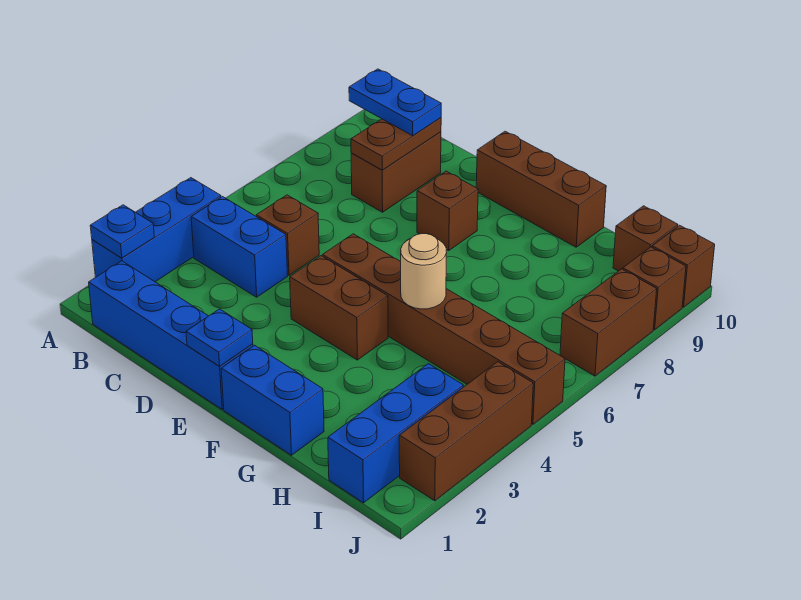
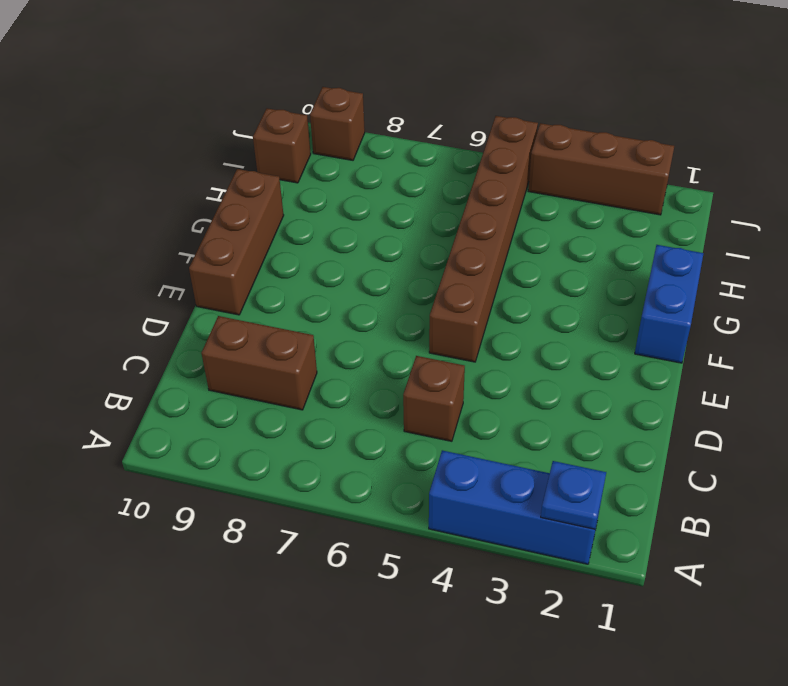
none -> blue brick B1:E1 level 1
none -> blue brick B4:C4 level 1
none -> brown brick E4:F4 level 1

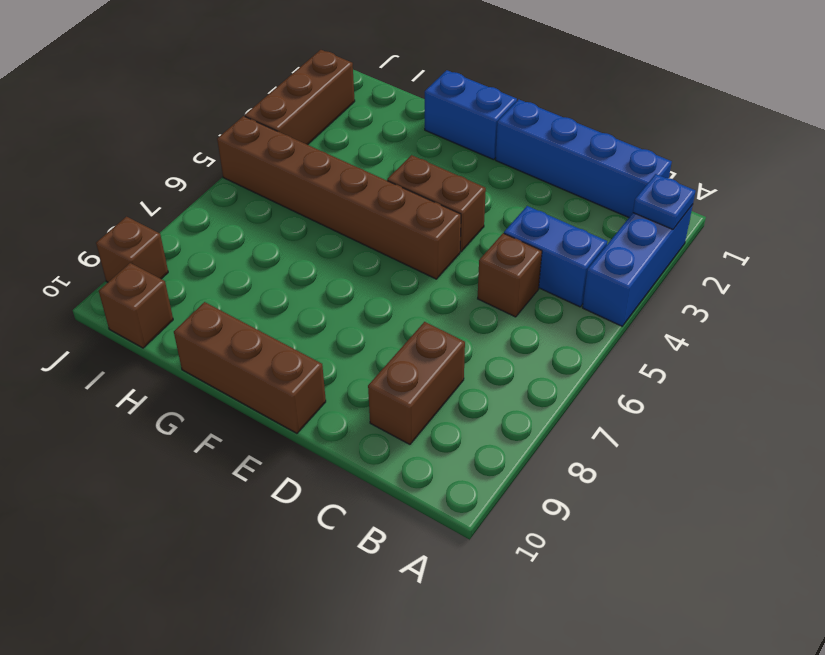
none -> brown brick E8 level 1
none -> blue brick I1:I3 level 1
none -> brown brick J7:J8 level 1

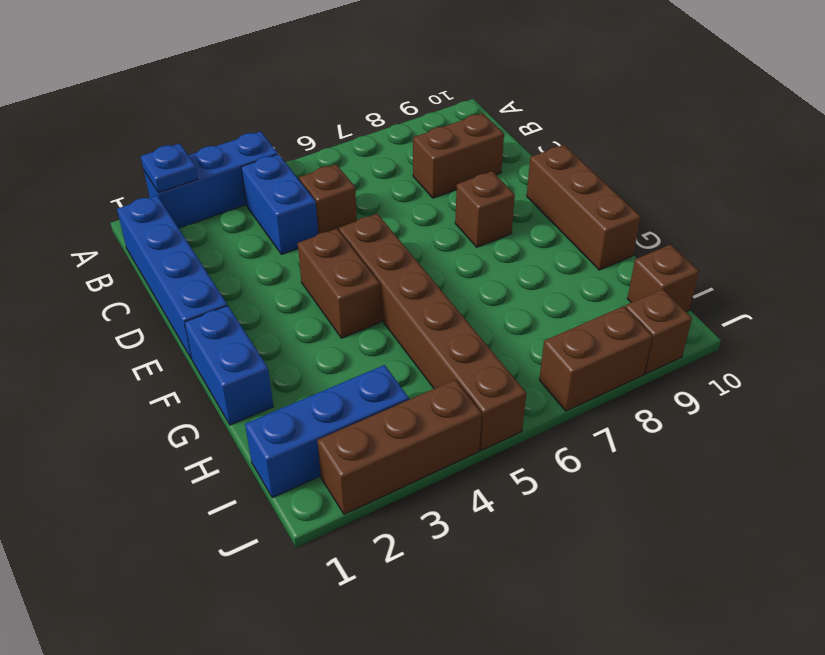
none -> brown brick J10 level 1
none -> brown plate C8:C9 level 2
none -> blue plate E1 level 2

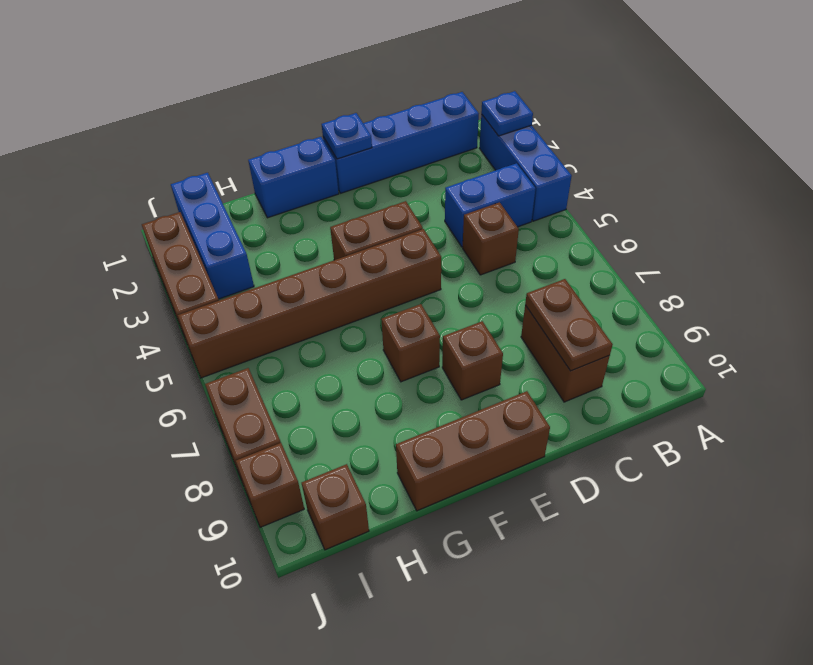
brown brick F7 level 1 -> brown brick J10 level 1
none -> tan round brick G5 level 2
none -> blue plate B9:C9 level 3

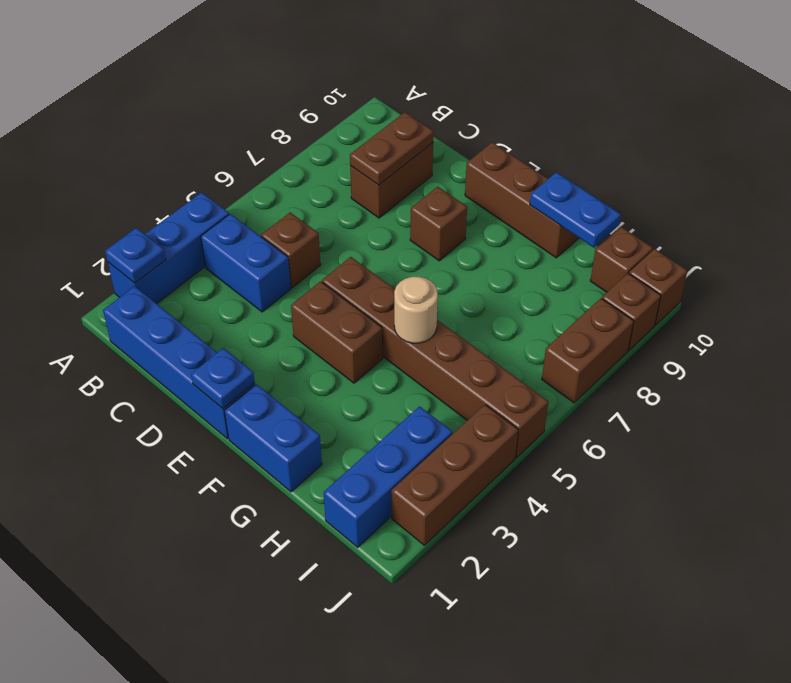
blue plate G10:H10 level 2 -> blue plate B9:C9 level 3

